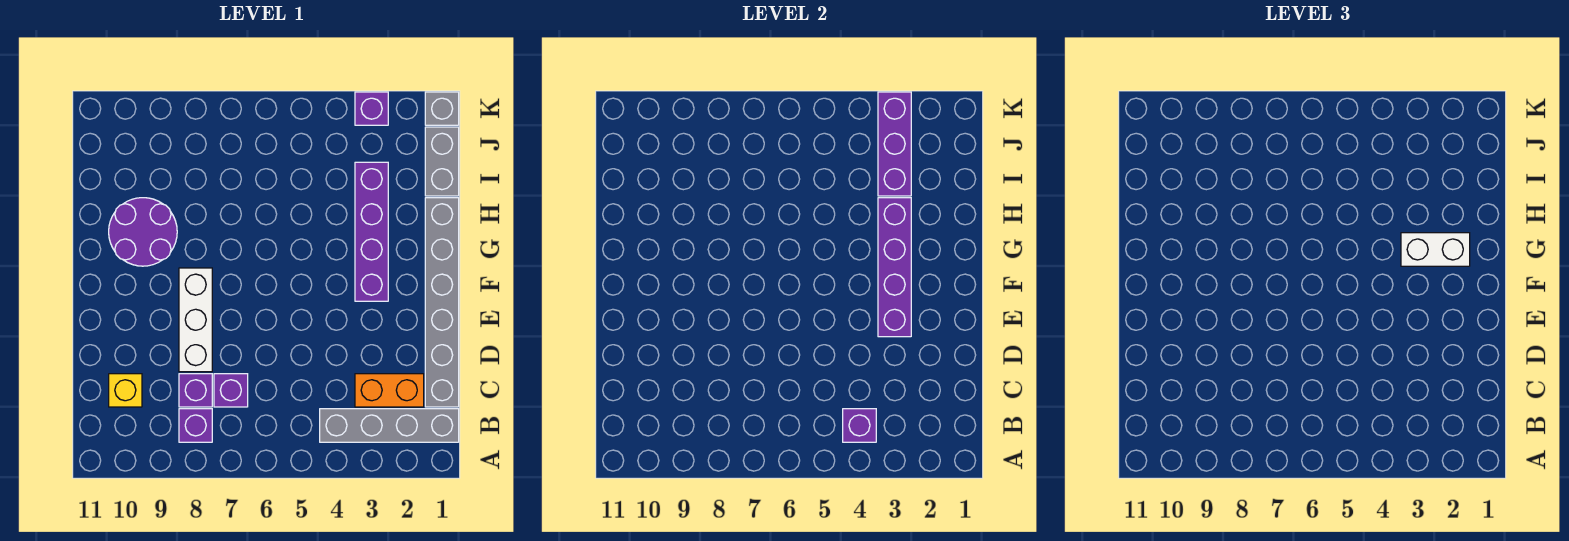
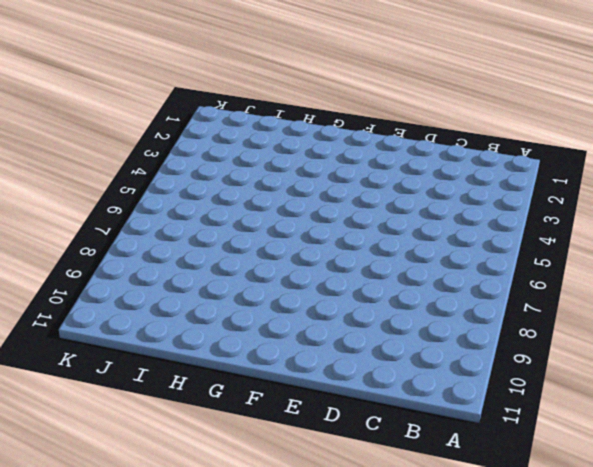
none -> grey brick B1:B4 level 1
none -> purple brick B8 level 1
none -> grey brick C1:H1 level 1

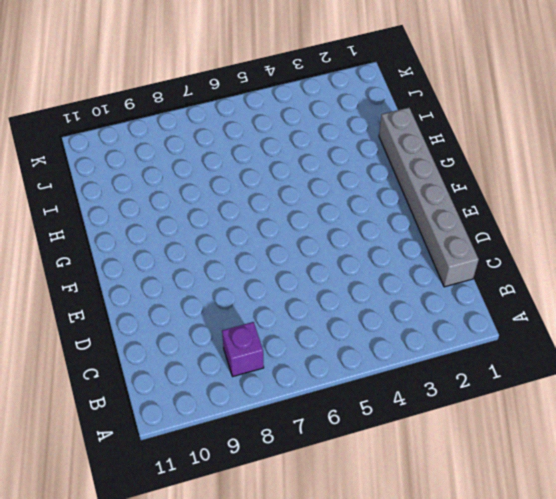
none -> grey brick B1:B4 level 1
none -> orange brick C2:C3 level 1
none -> purple brick C7 level 1

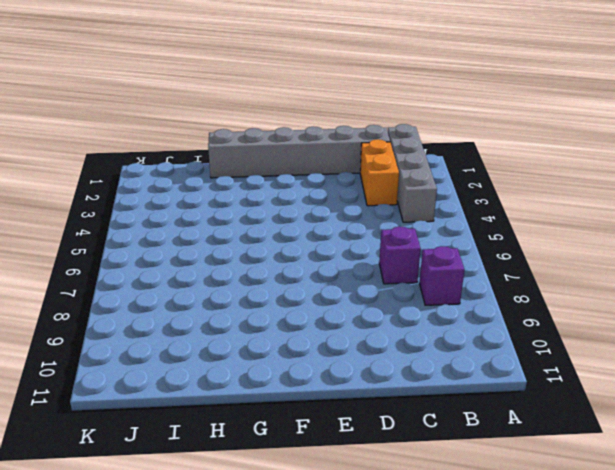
none -> purple brick C8 level 1
none -> yellow brick C10 level 1
none -> white brick D8:F8 level 1

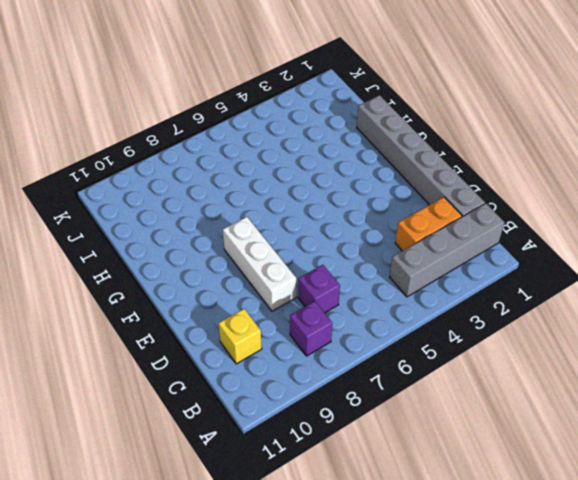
none -> purple brick C8 level 1
none -> purple brick F3:I3 level 1
none -> purple round brick G9:H10 level 1

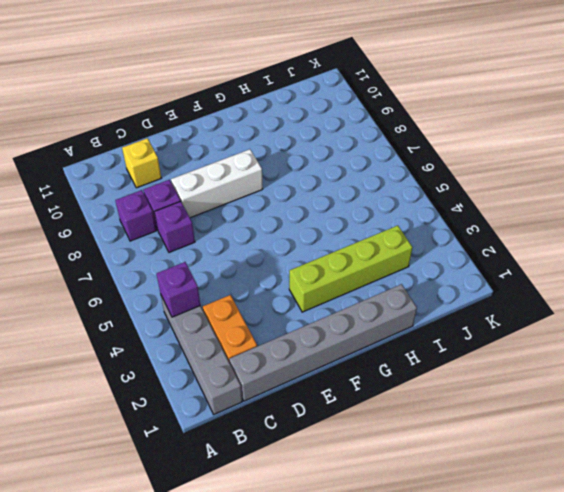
lime brick F3:I3 level 1 -> purple brick F3:I3 level 1
none -> purple round brick G9:H10 level 1
none -> grey brick I1:J1 level 1
none -> grey brick K1 level 1

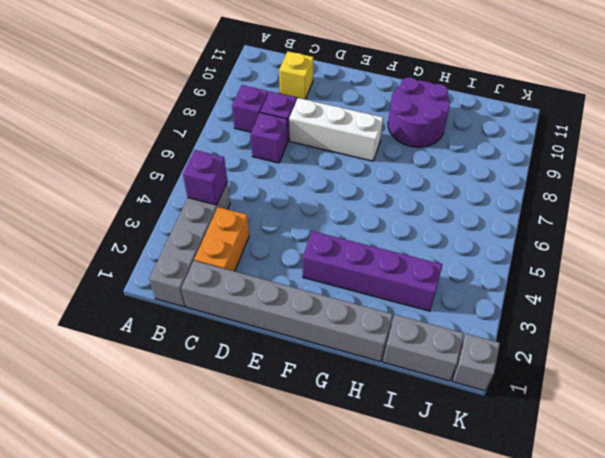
none -> purple brick K3 level 1
none -> purple brick E3:H3 level 2
none -> purple brick I3:K3 level 2

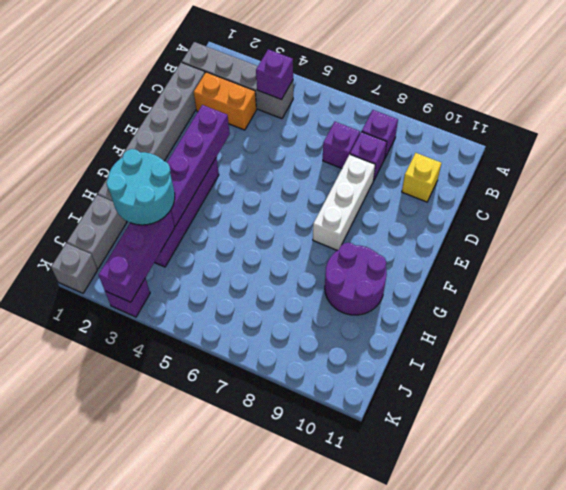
cyan round brick H2:I3 level 3 -> none
none -> white brick G2:G3 level 3

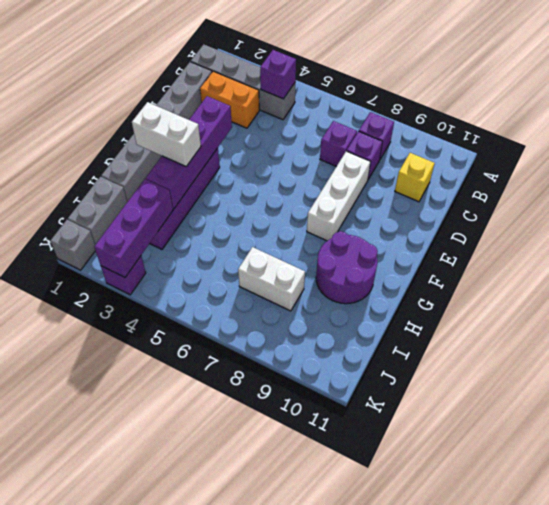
white brick I7:I8 level 1 -> none

